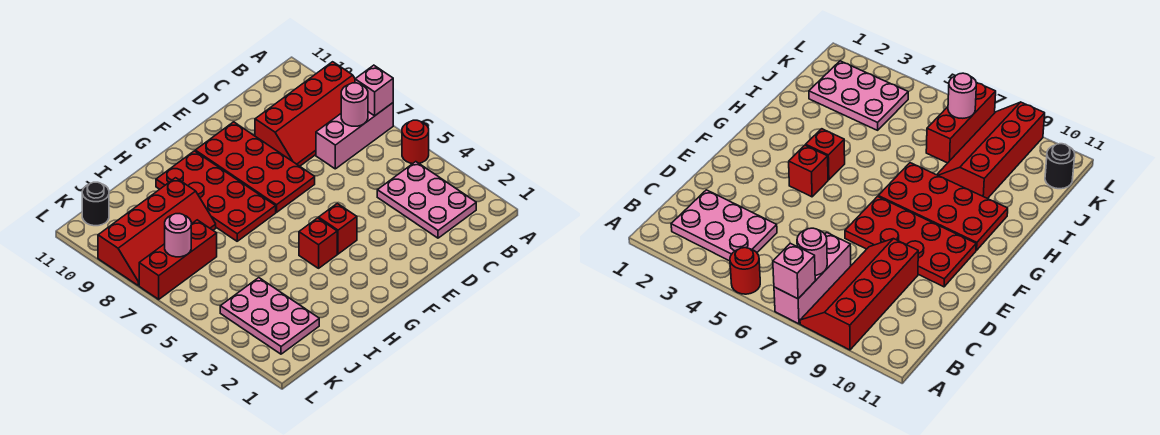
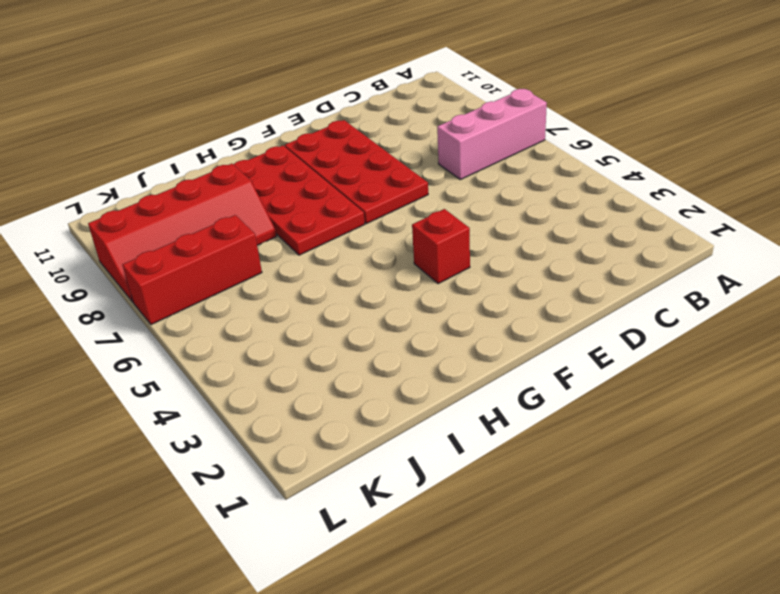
none -> red round brick A5 level 1
none -> red slope A8:D9 level 1 top 9
none -> pink plate B2:C4 level 1

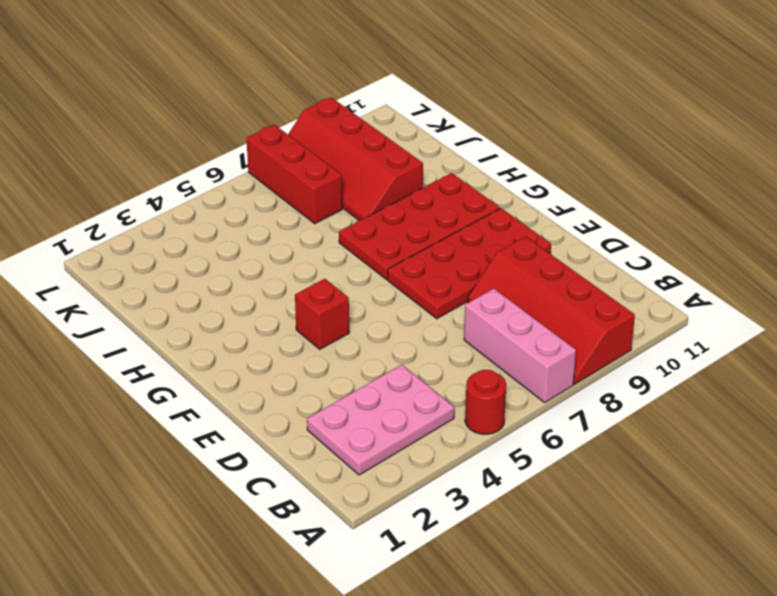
none -> red brick G4 level 1
none -> pink plate J2:K4 level 1
none -> black round brick K11 level 1

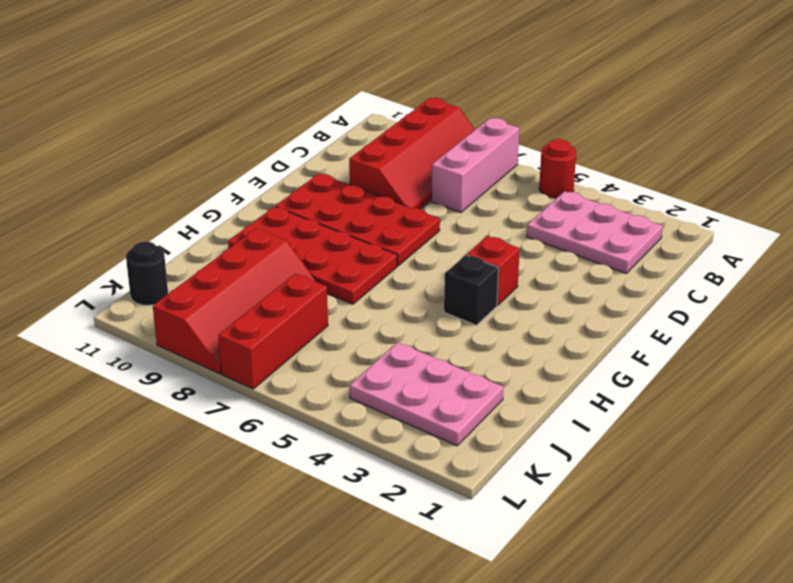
black brick G4 level 1 -> red brick G4 level 1
none -> pink brick A7 level 2
none -> pink round brick B7 level 2
none -> pink round brick K7 level 2

